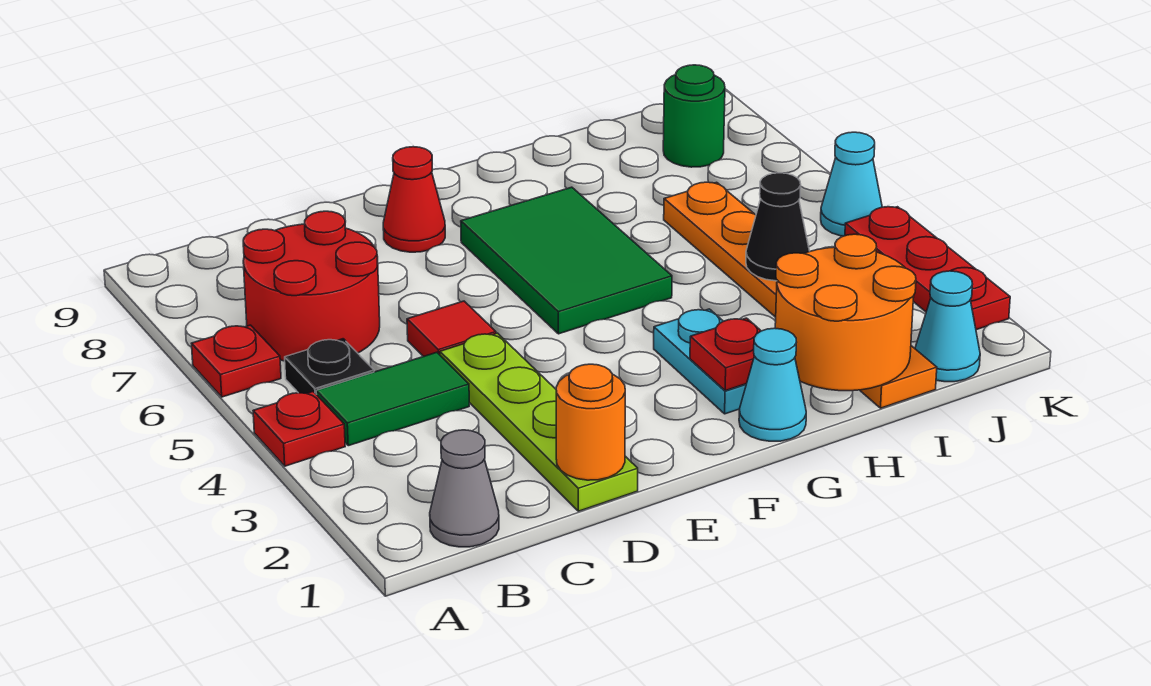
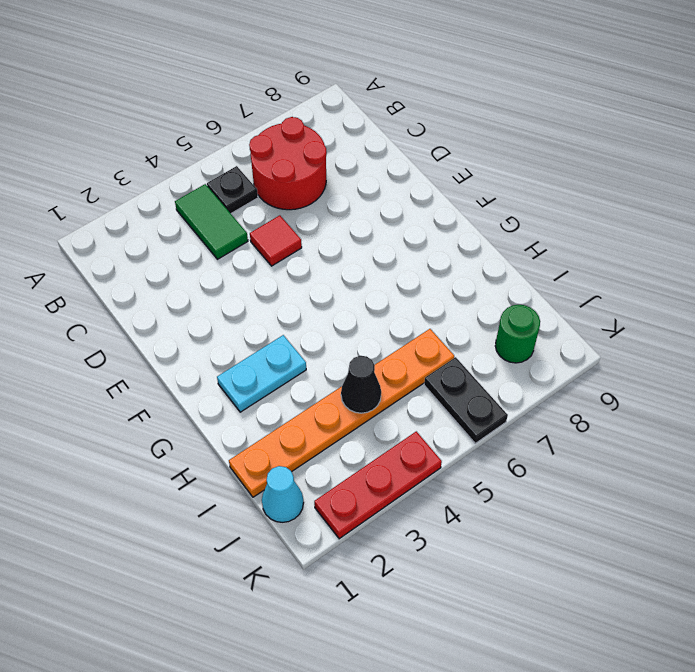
black plate J6:K6 level 1 -> none
none -> red plate A4 level 1
none -> red plate A6 level 1
none -> grey cone B1 level 1

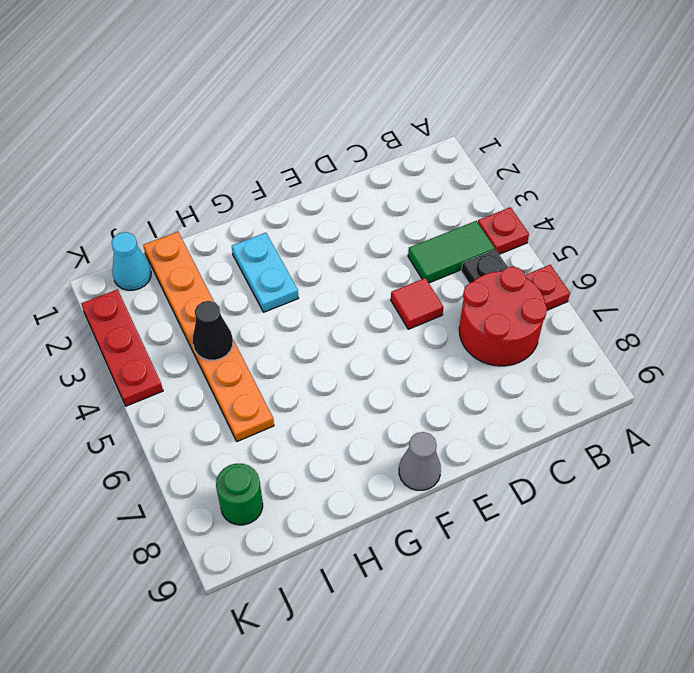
grey cone F9 level 1 -> grey cone B1 level 1
none -> lime plate D1:D4 level 1
none -> red cone E8 level 1
none -> green tile F5:G7 level 1

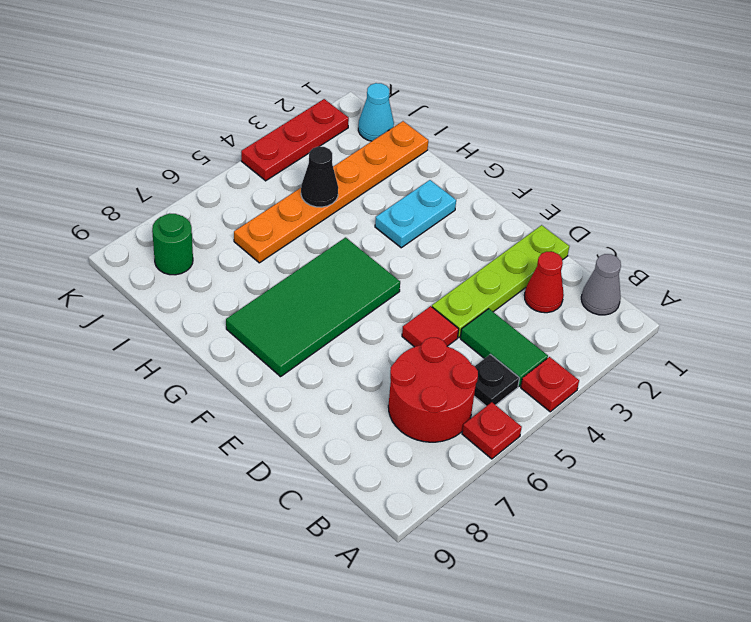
red cone C2 level 1 -> red cone E8 level 1
green tile F5:G8 level 1 -> green tile F5:G7 level 1
none -> cyan cone G1 level 1
none -> cyan cone K5 level 1
none -> orange round brick D1 level 2

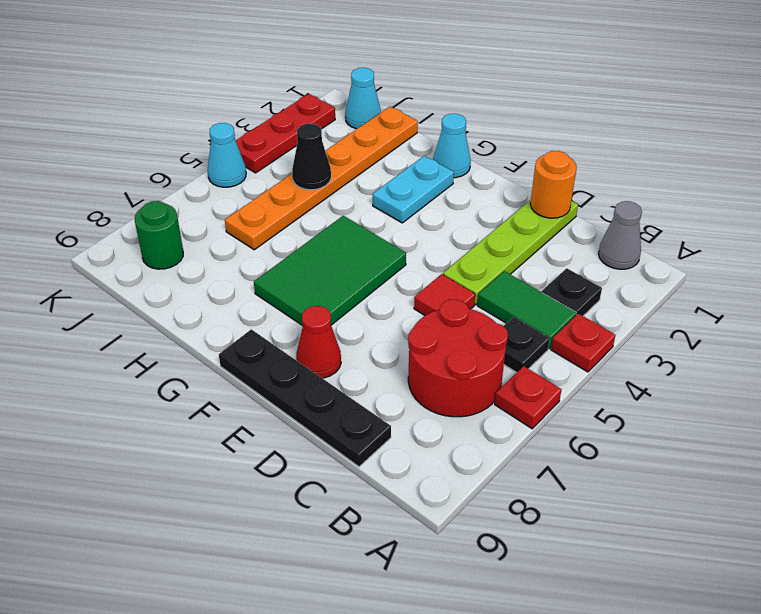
black plate B3 level 1 -> none
black plate C9:F9 level 1 -> none
none -> red plate G2 level 2
none -> orange round brick H1:I2 level 2

